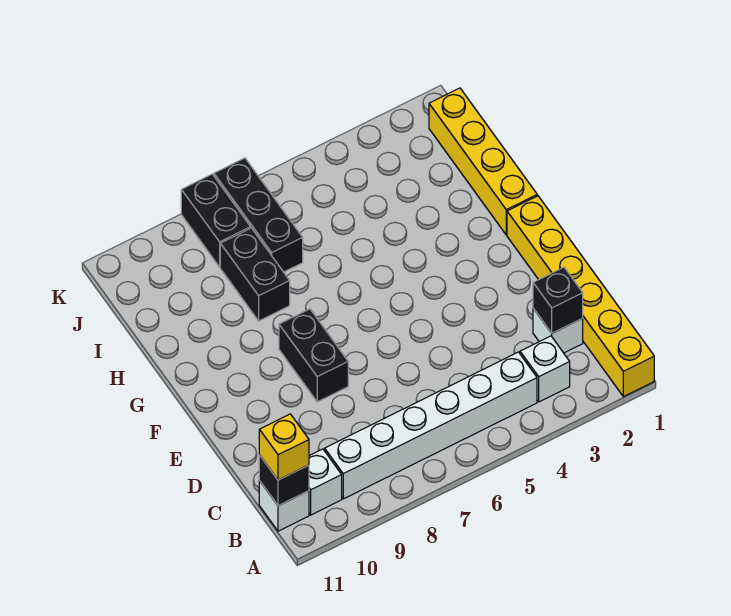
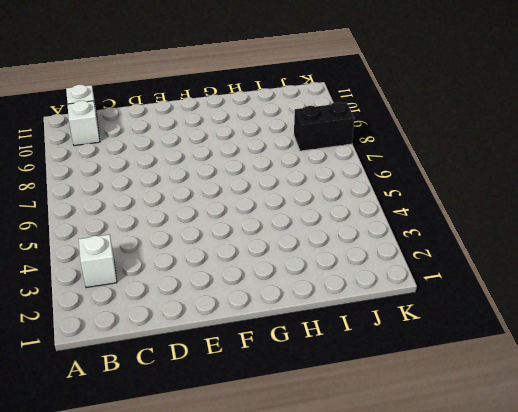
none -> yellow brick A1:F1 level 1
none -> white brick B4:B9 level 1
none -> white brick C2 level 1

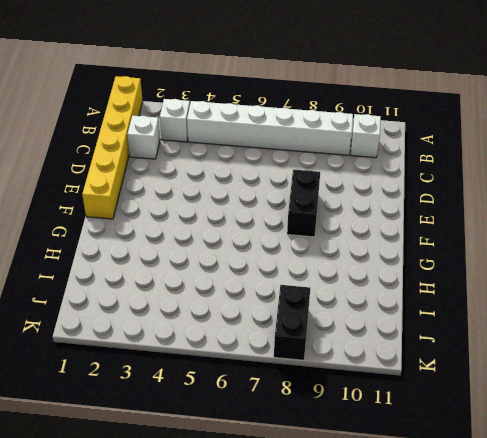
none -> white brick B11 level 1
none -> yellow brick G1:J1 level 1
none -> black brick H8:I8 level 1

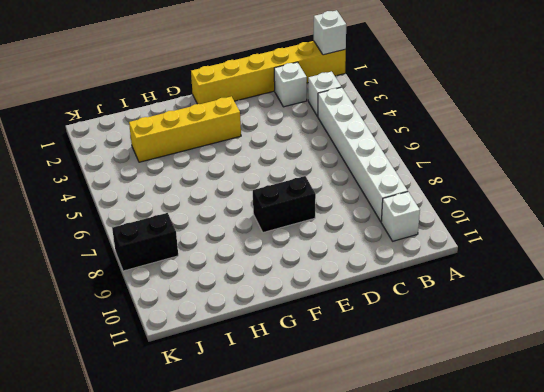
white brick A1 level 2 -> white brick B11 level 1
yellow brick F3:I3 level 1 -> yellow brick G1:J1 level 1
none -> black brick H8:I8 level 1
none -> black brick I7:K7 level 1
none -> black brick B11 level 2

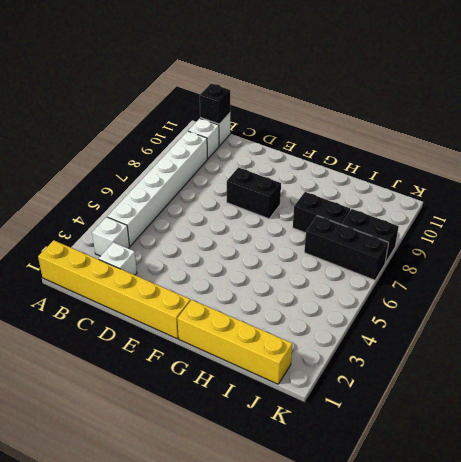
none -> black brick C2 level 2
none -> yellow brick B11 level 3

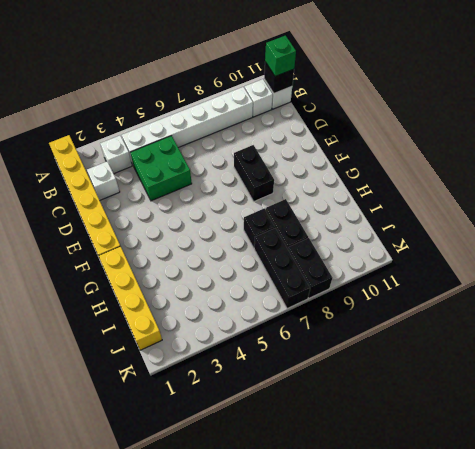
green brick B11 level 3 -> yellow brick B11 level 3
green brick C4:D5 level 1 -> none
black brick H7 level 1 -> black brick C2 level 2

